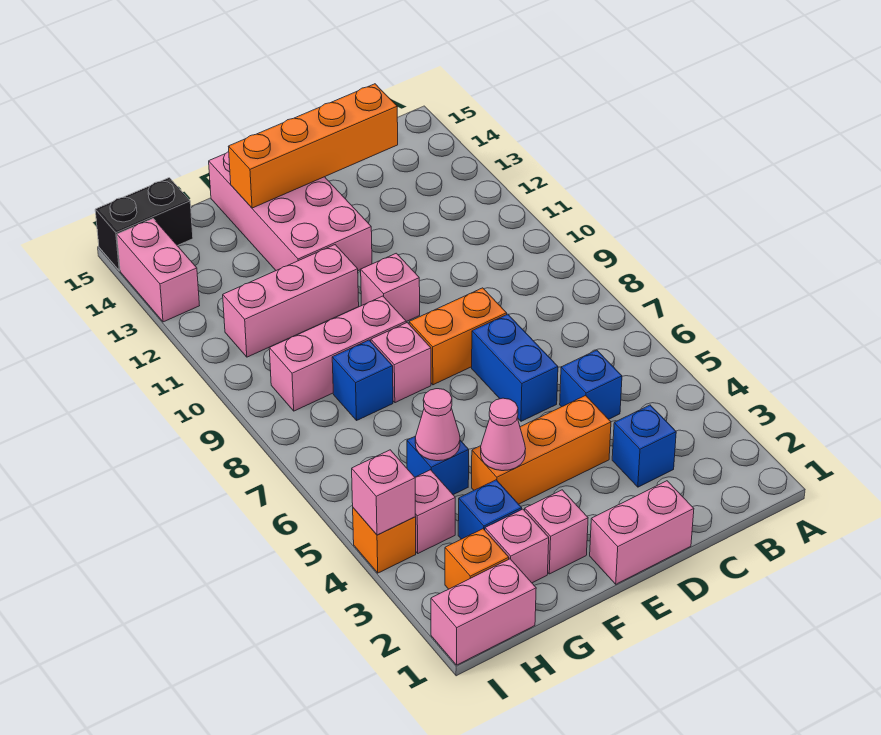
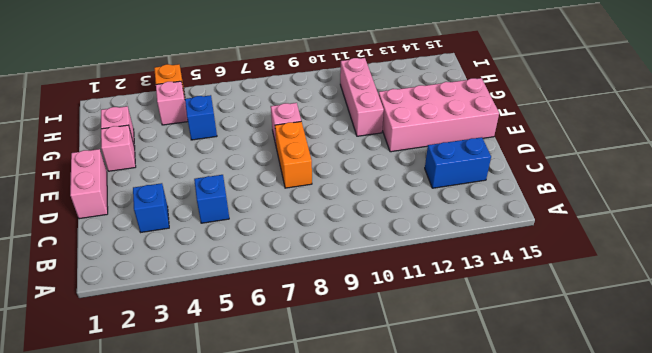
blue brick C13:C14 level 1 -> blue brick D6:D7 level 1
none -> orange brick D4:F4 level 1
none -> pink brick E10 level 1
none -> pink brick F9:H9 level 1

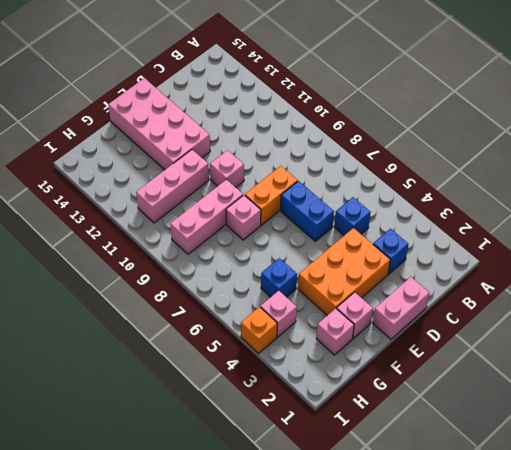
orange brick D3:F4 level 1 -> orange brick D4:F4 level 1
none -> blue brick G3 level 1
none -> blue brick G8 level 1
none -> pink brick H1:I1 level 1

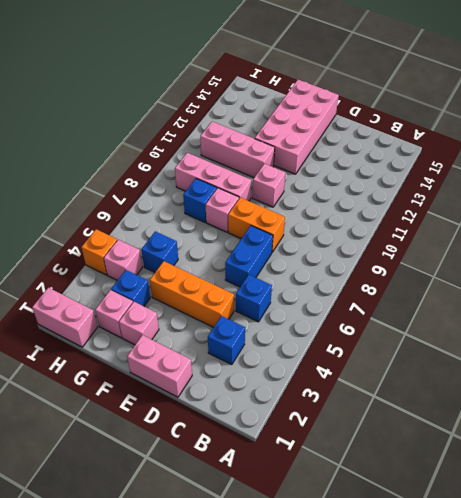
none -> orange brick H2 level 1
none -> black brick H15:I15 level 1
none -> pink brick I13:I14 level 1

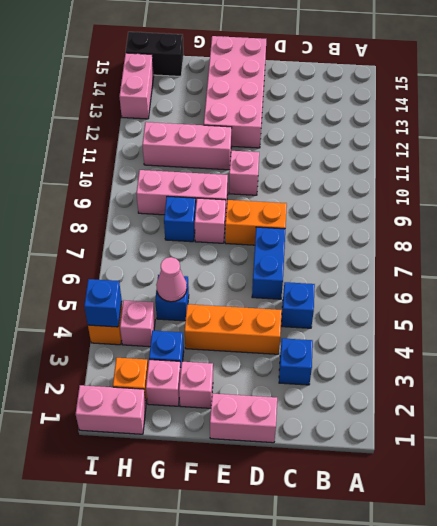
blue brick I4 level 2 -> pink brick I4 level 2
none -> orange brick C14:F14 level 2
none -> pink cone F4 level 2

